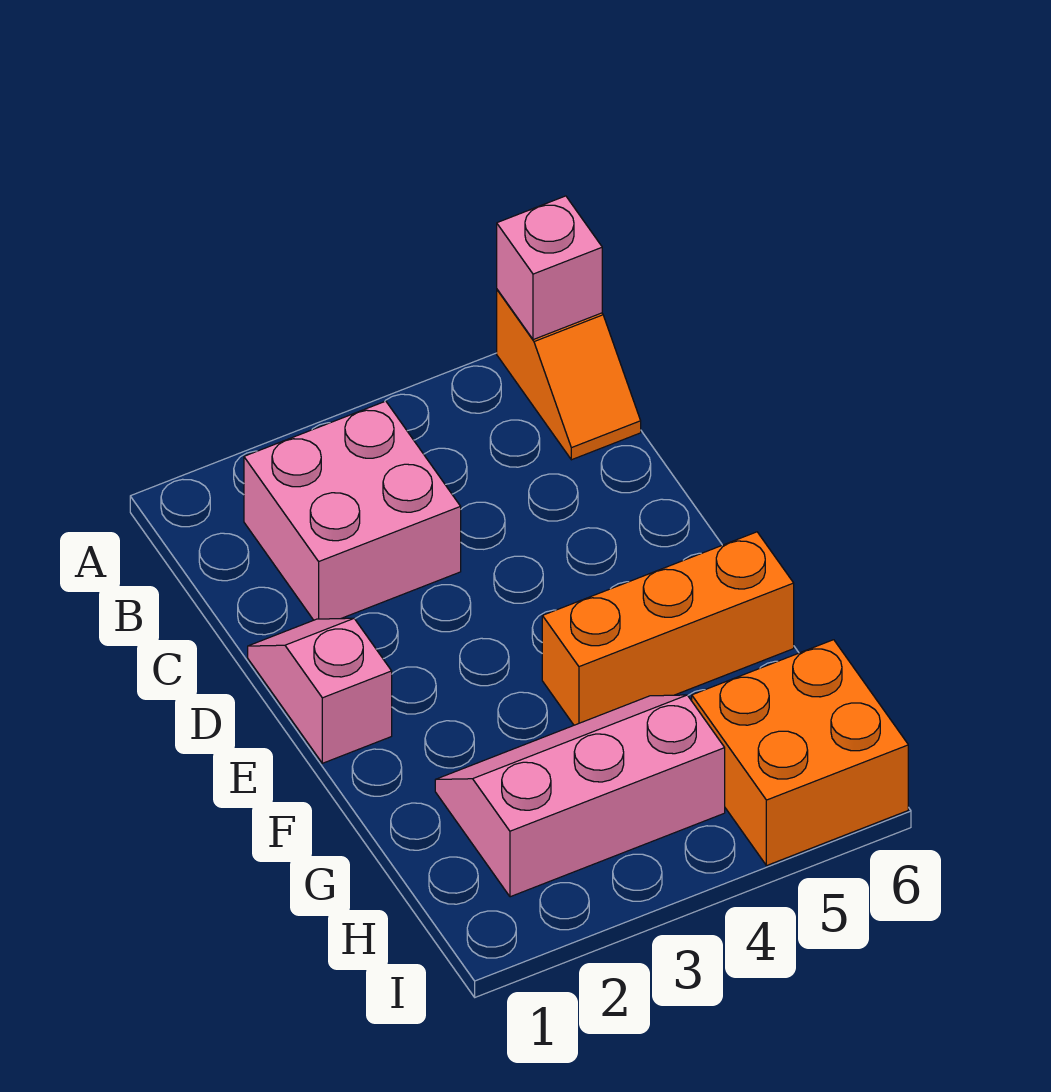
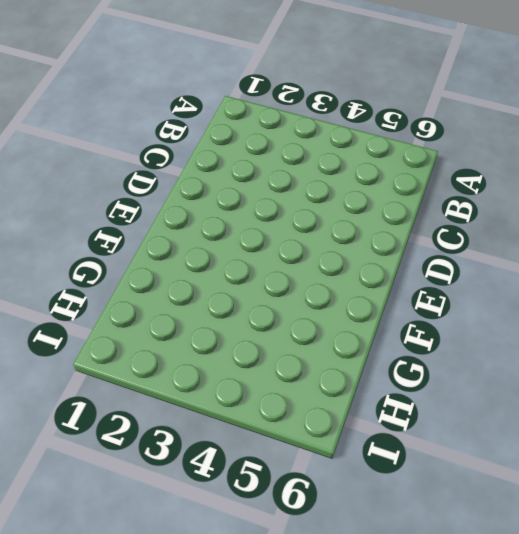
none -> orange slope A6:B6 level 1 top A
none -> pink brick B2:C3 level 1

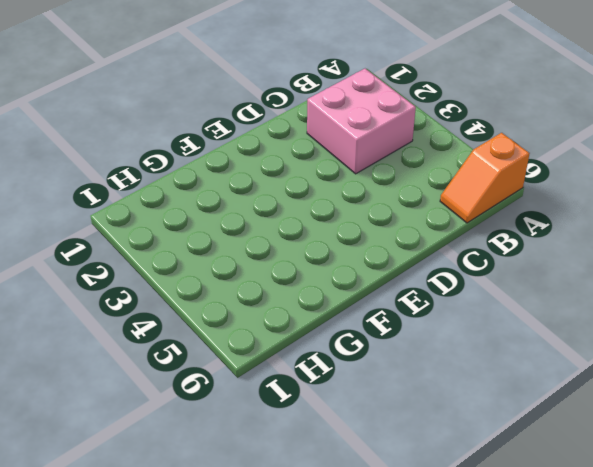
none -> pink slope D1:E1 level 1 top E
none -> orange brick F4:F6 level 1

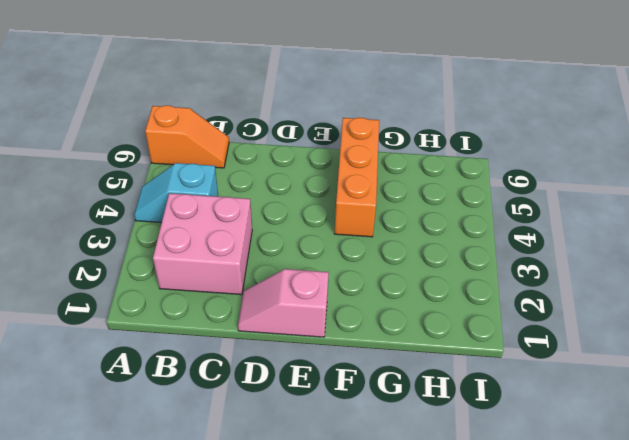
cyan slope A4:B4 level 1 top B -> none
none -> pink slope G2:H4 level 1 top H
none -> orange brick H5:I6 level 1

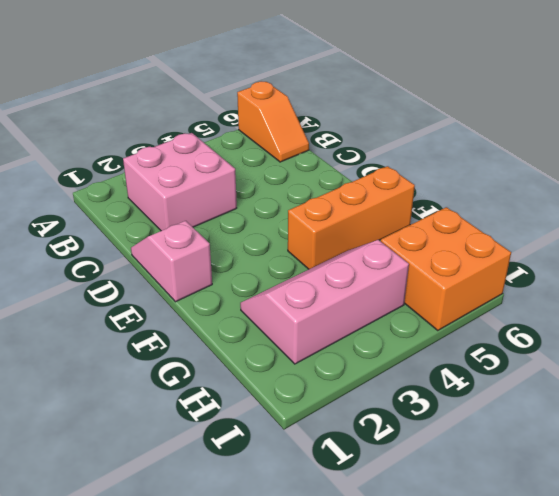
none -> pink brick A6 level 2

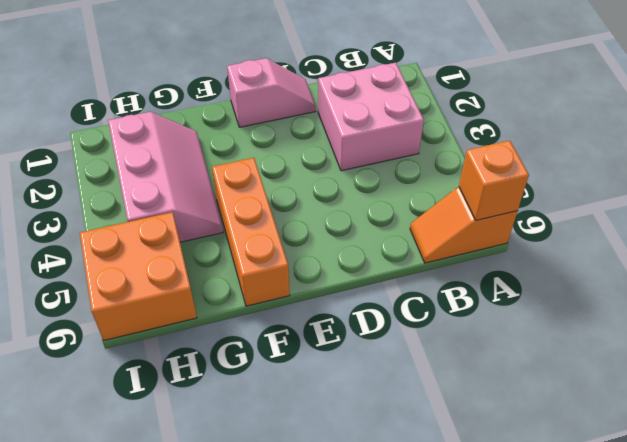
orange brick A6 level 2 -> pink brick A6 level 2

